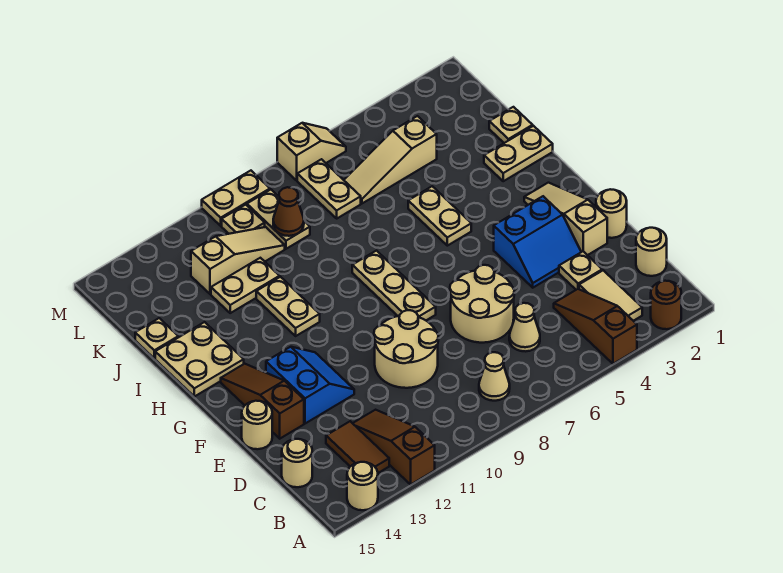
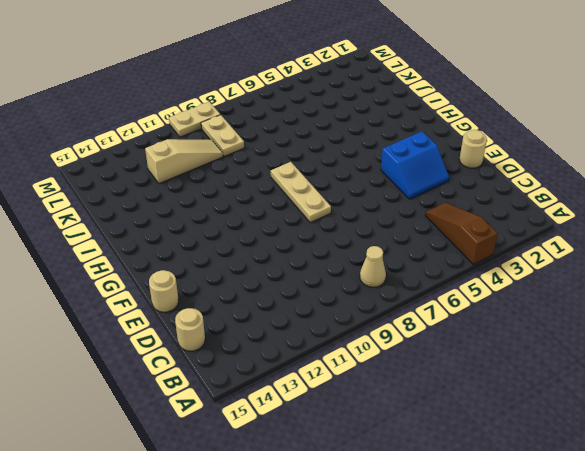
none -> brown round brick A2 level 1
none -> brown slope A12:C12 level 1 top A
none -> tan round brick A14 level 1
none -> tan tile B3:C3 level 1

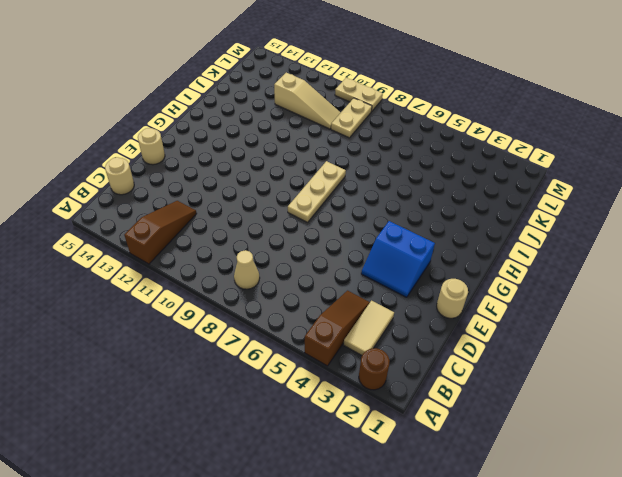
none -> tan round brick A14 level 1
none -> brown tile B13:C13 level 1
none -> tan round brick C1 level 1
none -> tan cone C6 level 1

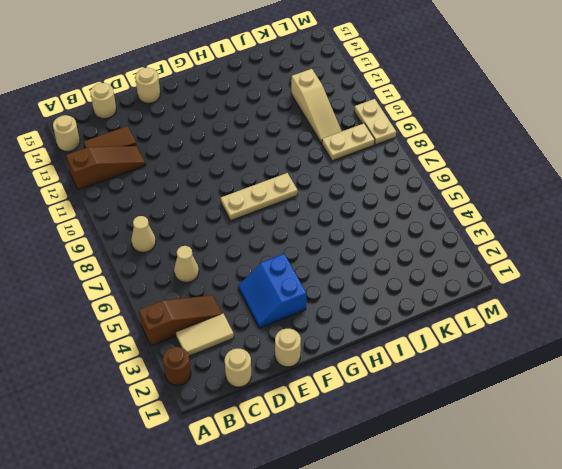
none -> tan plate D3 level 1
none -> tan round brick D6:E7 level 1
none -> tan round brick D9:E10 level 1
none -> tan slope E2:G2 level 1 top E

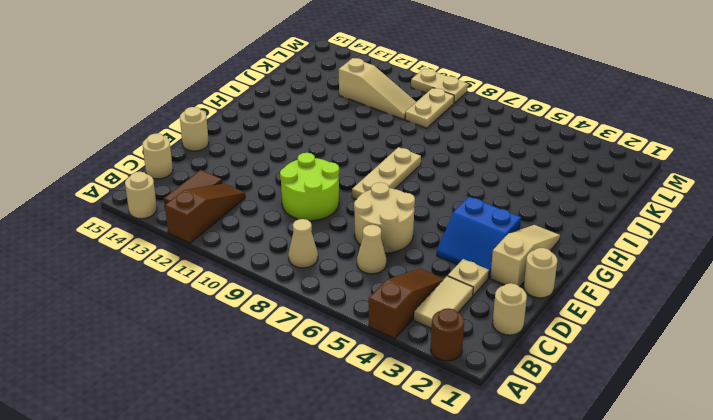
lime round brick D9:E10 level 1 -> tan round brick D9:E10 level 1
none -> blue slope E12:F13 level 1 top 13
none -> brown slope E14:G14 level 1 top E
none -> tan plate H5:I5 level 1
none -> tan plate H11:I11 level 1

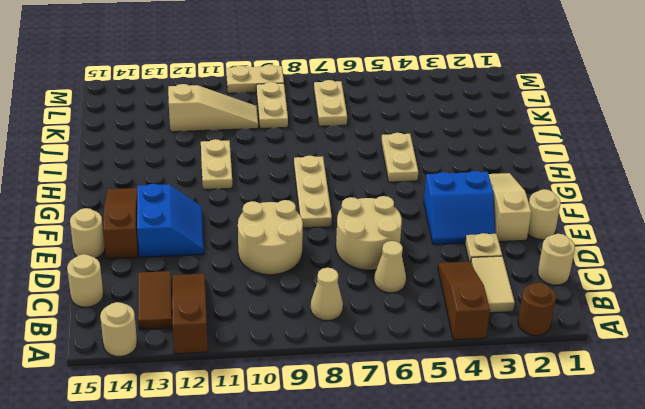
none -> tan plate H14:I15 level 1
none -> tan plate I1:I2 level 1
none -> tan plate J1 level 1
none -> tan plate J11:J12 level 1

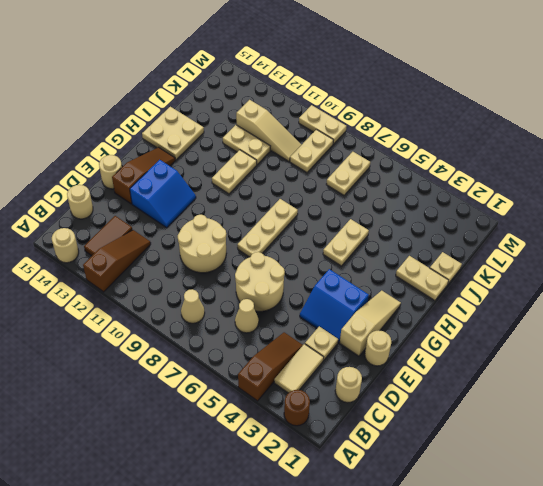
none -> tan plate J15 level 1
none -> tan slope K4:K6 level 1 top 4
none -> tan plate L10 level 1
none -> tan slope M6:M7 level 1 top 7

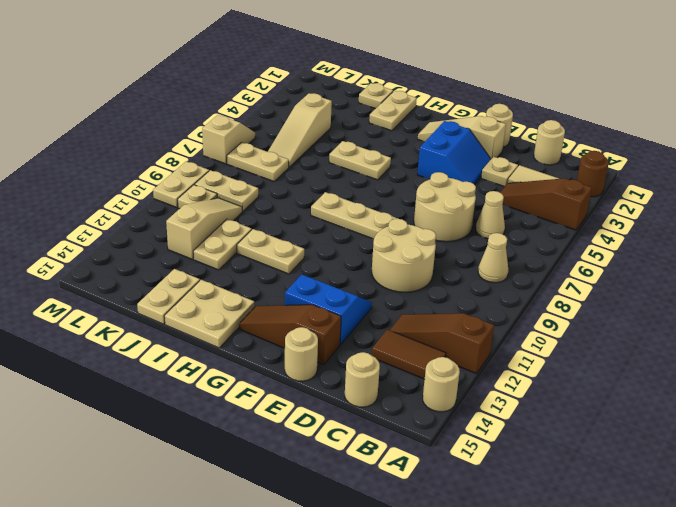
tan plate J14:J15 level 1 -> tan plate J15 level 1
none -> brown cone K9 level 2

